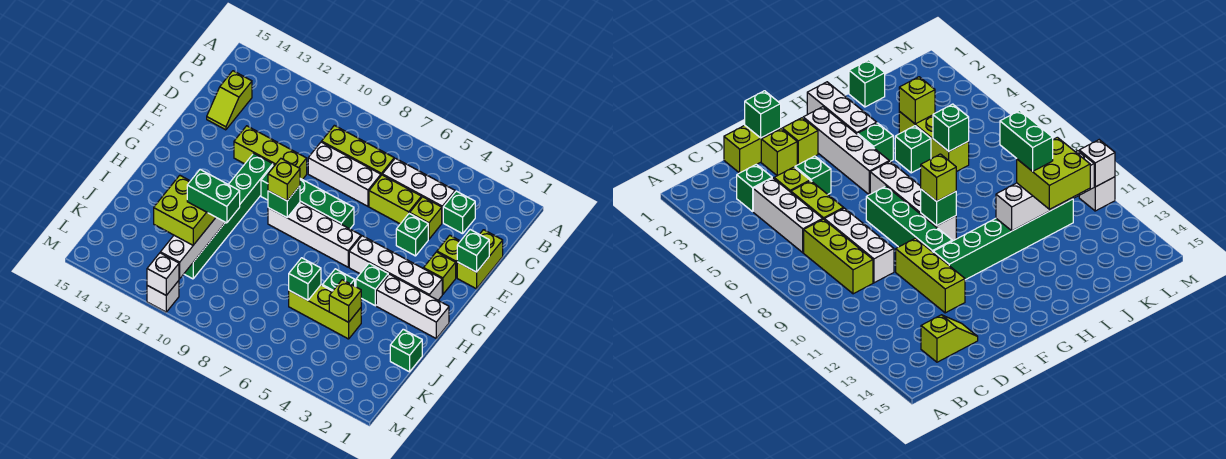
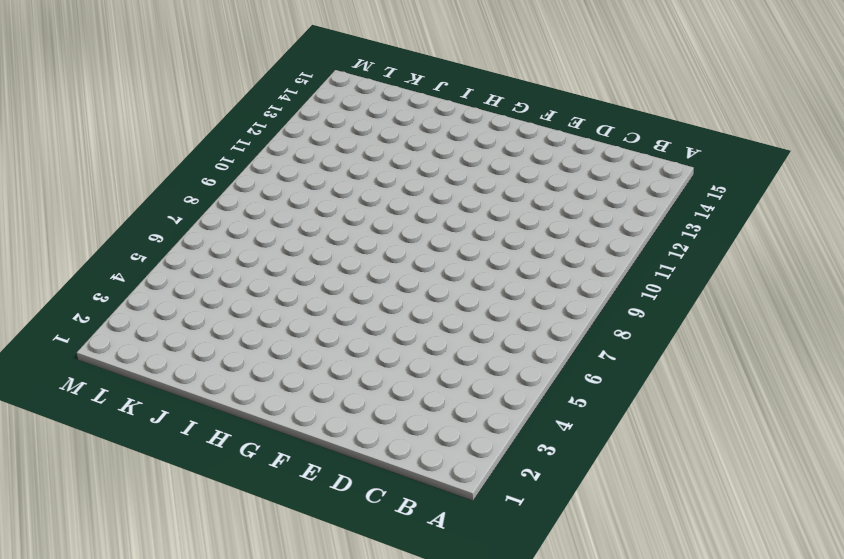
none -> green brick C3 level 1
none -> white brick C4:C6 level 1
none -> lime brick C7:C9 level 1
none -> lime slope C14:D14 level 1 top C

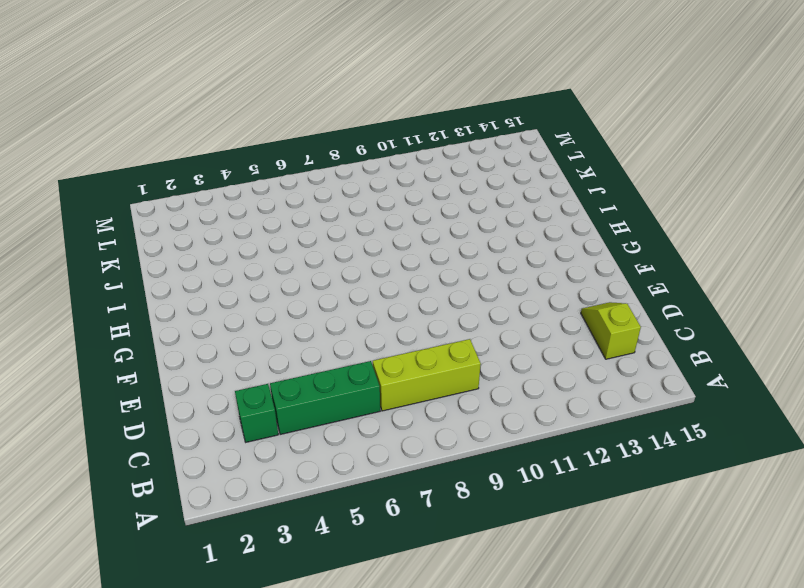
green brick C4:C6 level 1 -> white brick C4:C6 level 1
none -> lime brick D1:E1 level 1
none -> lime brick D4 level 1
none -> lime brick D5:D6 level 1
none -> white brick D7:D9 level 1

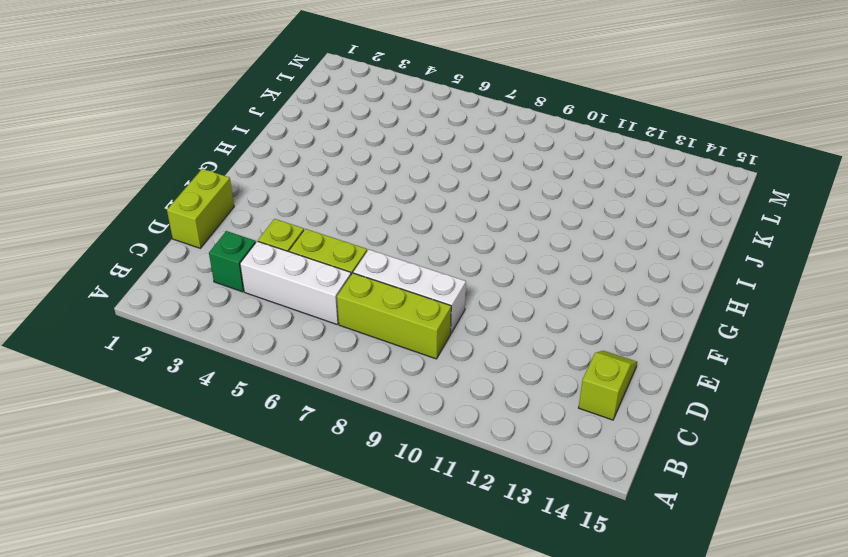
none -> lime brick E2 level 1
none -> green brick E4 level 1
none -> lime brick E10:E12 level 1
none -> lime brick F2 level 1

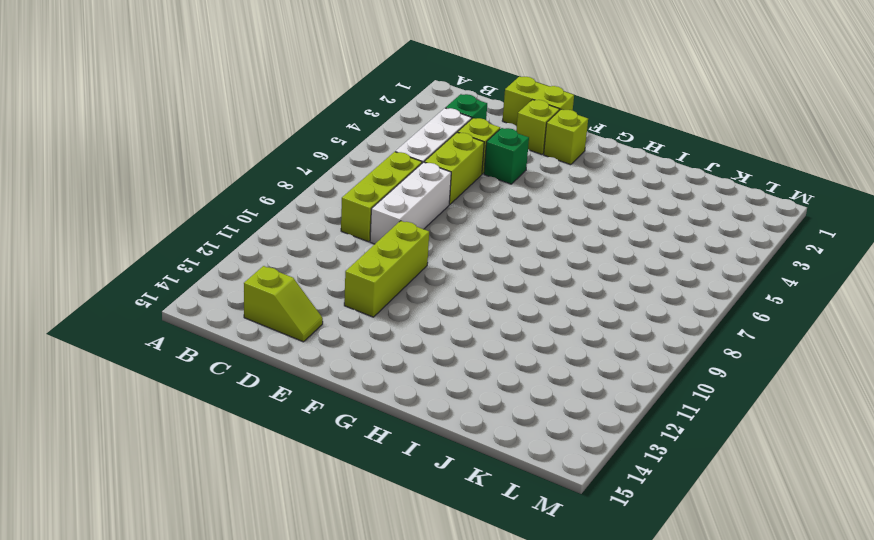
none -> green brick F7:F10 level 1
none -> green brick F11:K11 level 1
none -> white brick G2:G5 level 1
none -> white brick G6:G9 level 1

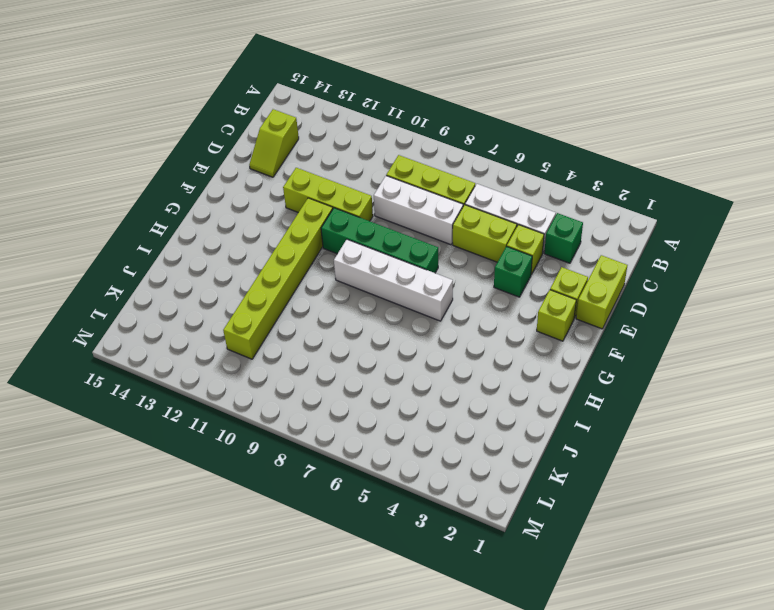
lime brick F11:K11 level 1 -> green brick F11:K11 level 1
none -> white brick G2:G5 level 1
none -> white brick H1:H3 level 1
none -> green brick H4 level 1
none -> green brick I5 level 1

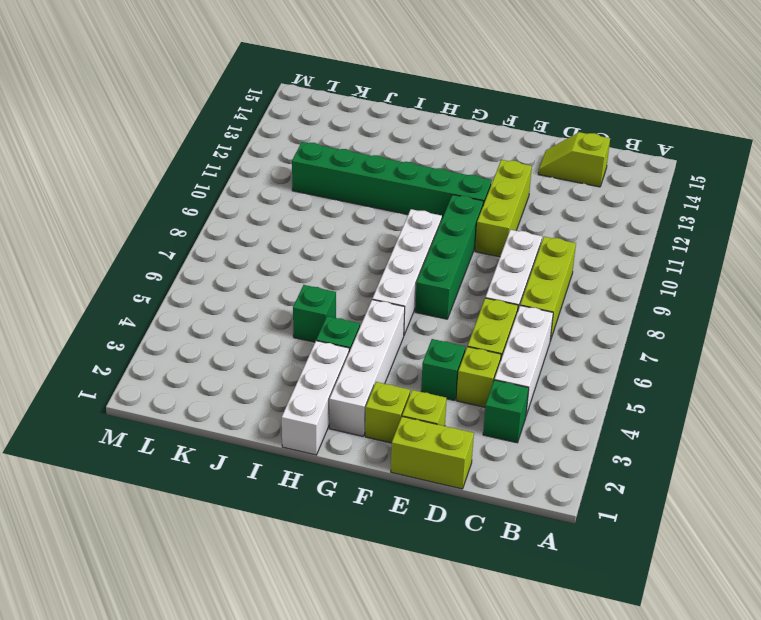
none -> green brick J1 level 1
none -> lime brick J4:J6 level 1
none -> white brick M11 level 1
none -> green brick E1 level 2

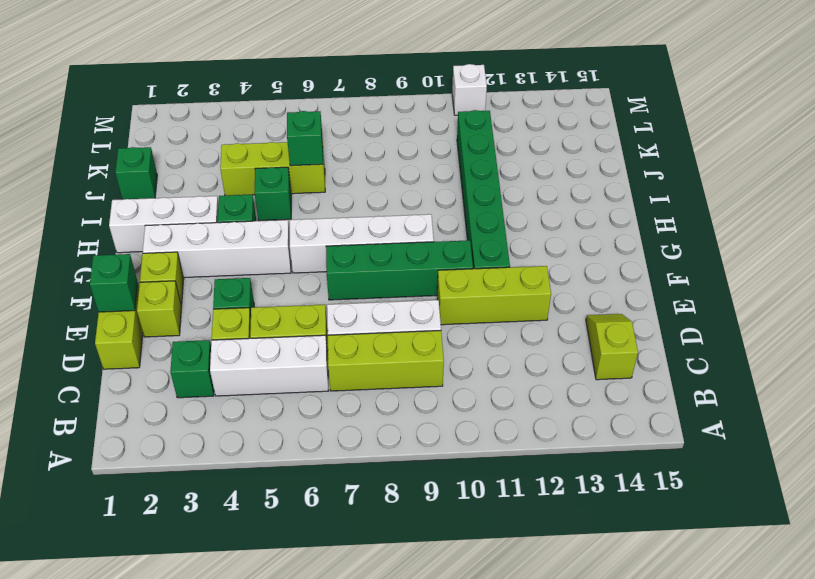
none -> green brick G9 level 2
none -> white brick I11:L11 level 2
none -> lime brick J4 level 2
none -> white brick M11 level 2

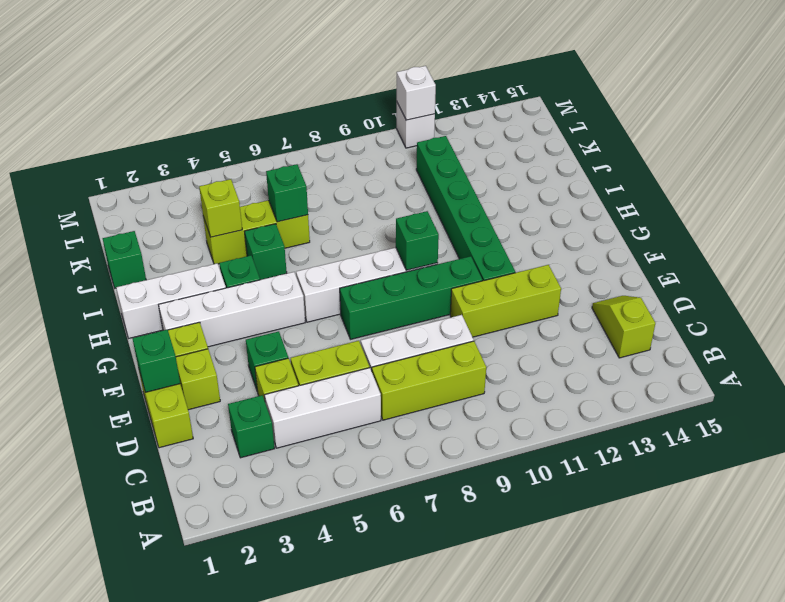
none -> white brick I11:L11 level 2
none -> lime brick G9 level 3
none -> lime brick J11:K12 level 3
none -> green brick J10:J11 level 4

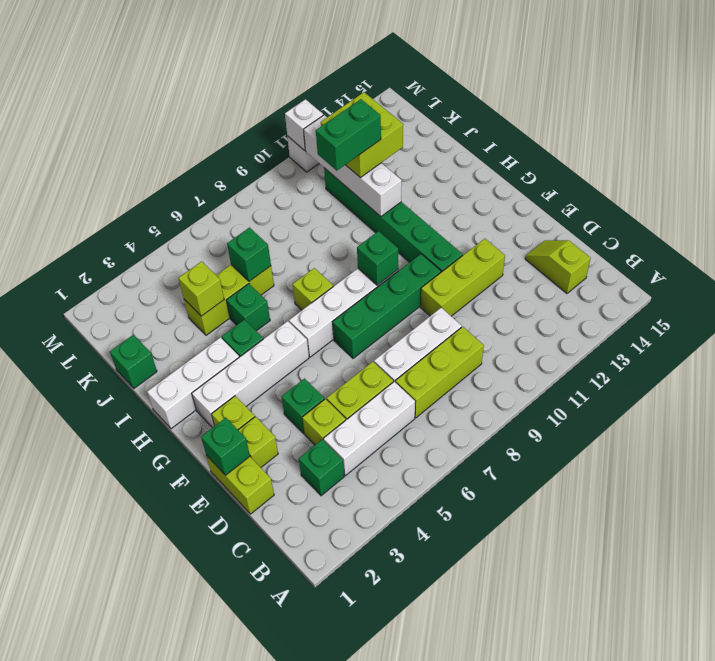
lime brick H7 level 1 -> lime brick G9 level 3

